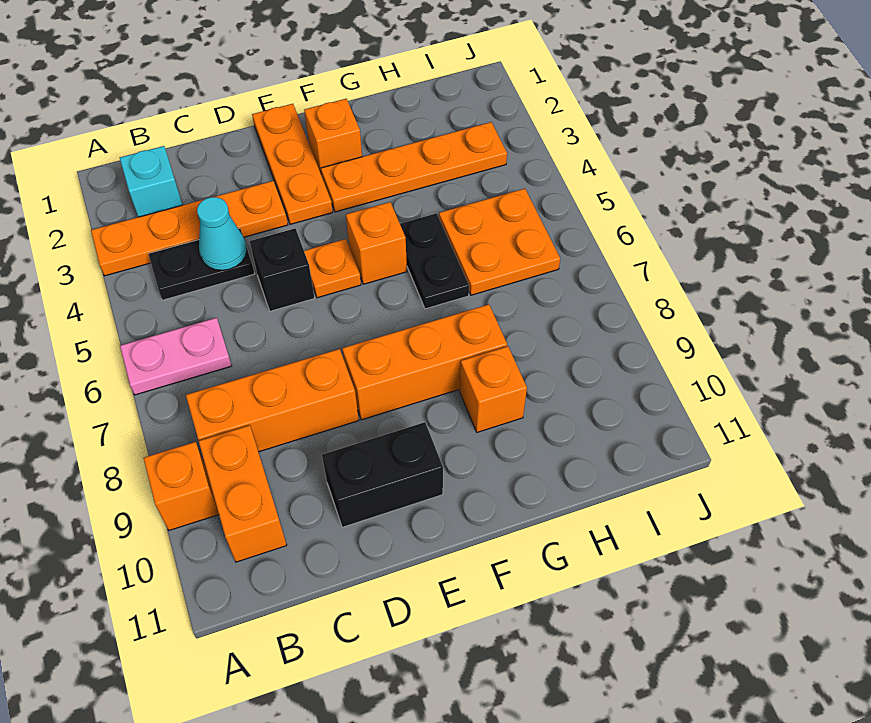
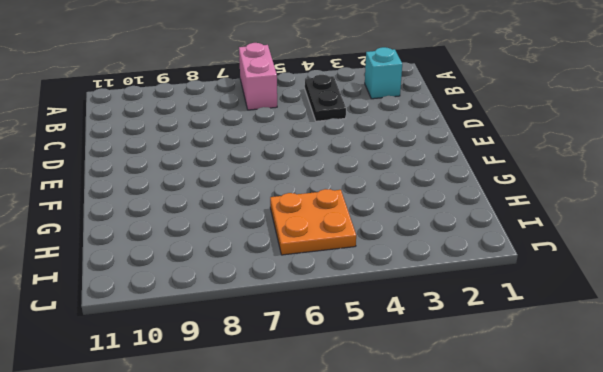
pink brick A6:B6 level 1 -> pink plate A6:B6 level 1
none -> orange plate A3:D3 level 1
none -> orange brick A9 level 1
none -> orange brick B8:D8 level 1

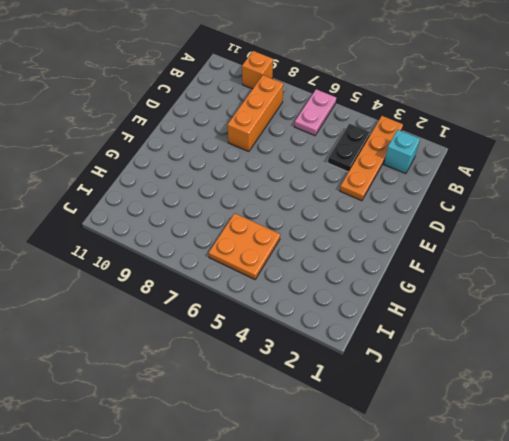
none -> orange brick B9:B10 level 1
none -> black brick D5 level 1
none -> black brick D10:E10 level 1

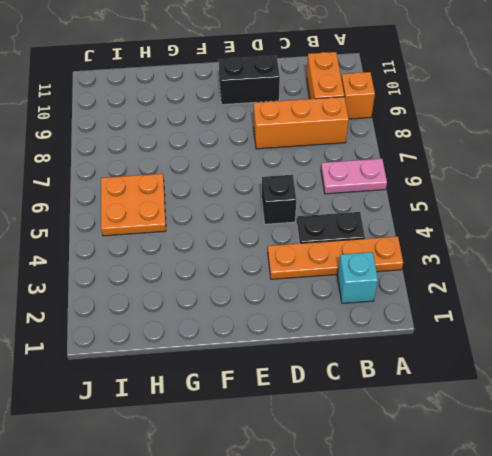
none -> orange plate E1:E3 level 1
none -> orange plate E5 level 1
none -> orange brick E8:G8 level 1

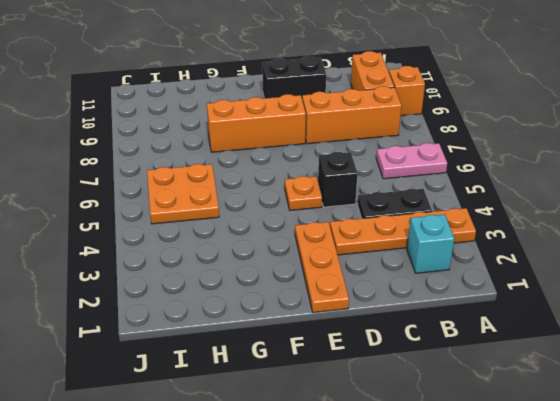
none -> orange brick F2 level 1
none -> orange plate F3:I3 level 1
none -> orange brick F5 level 1

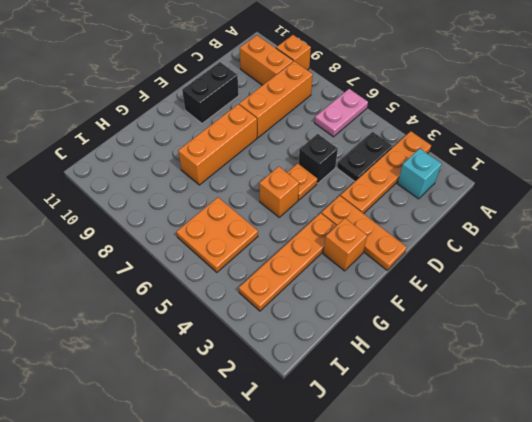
none -> black plate G5:G6 level 1
none -> orange brick G9 level 1
none -> cyan cone C4 level 2

